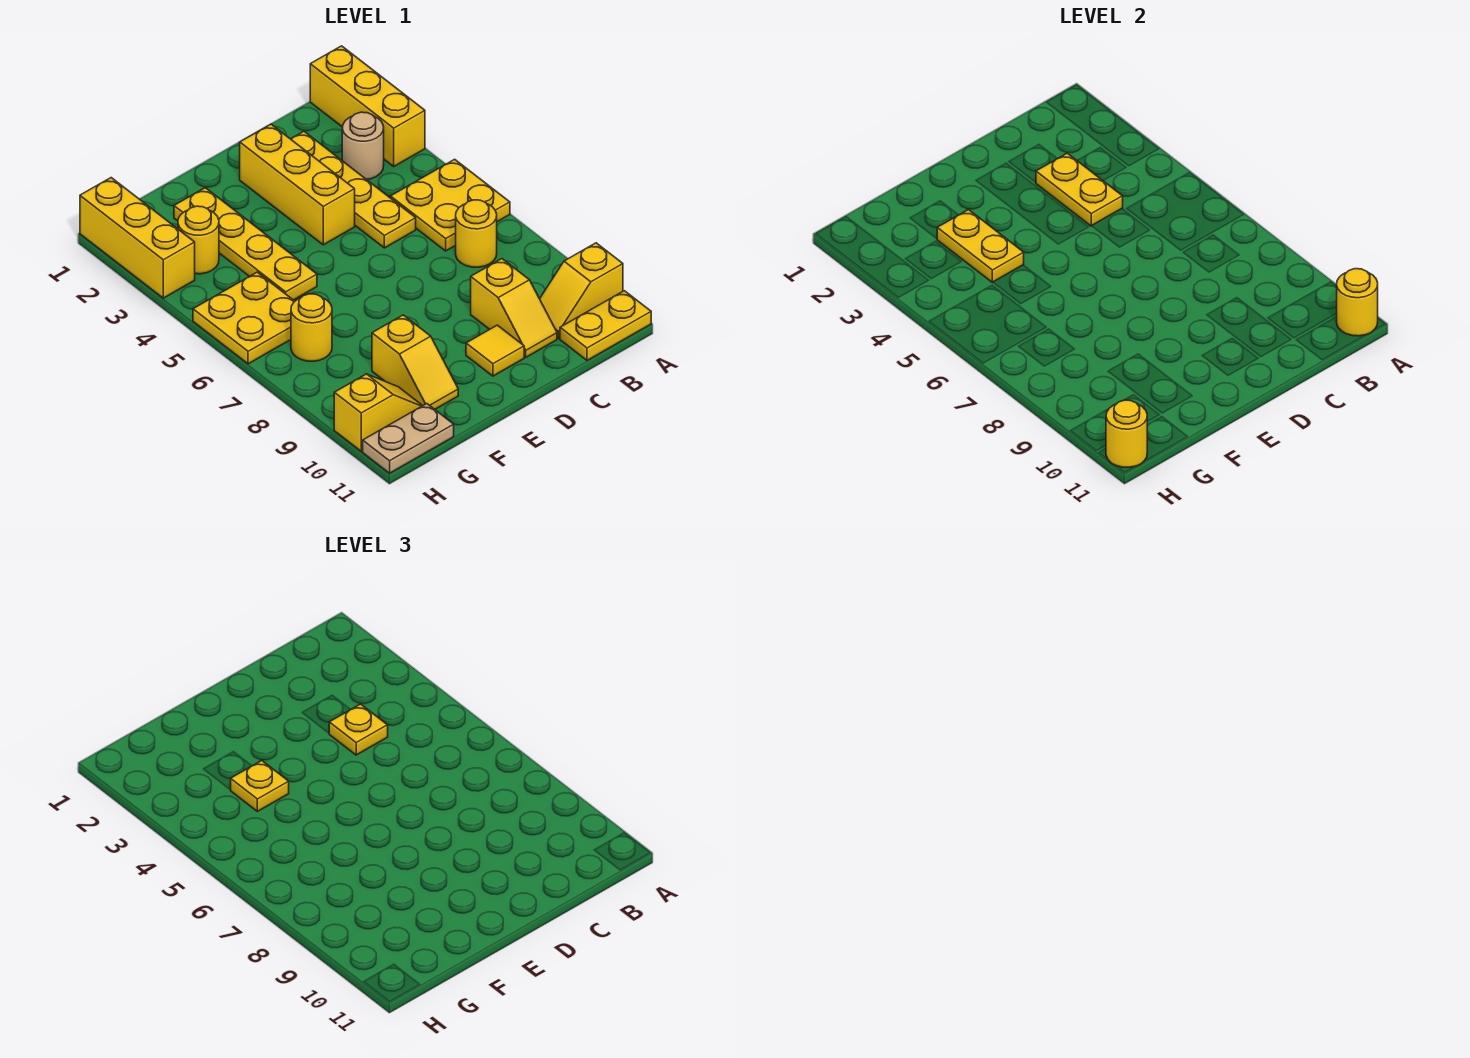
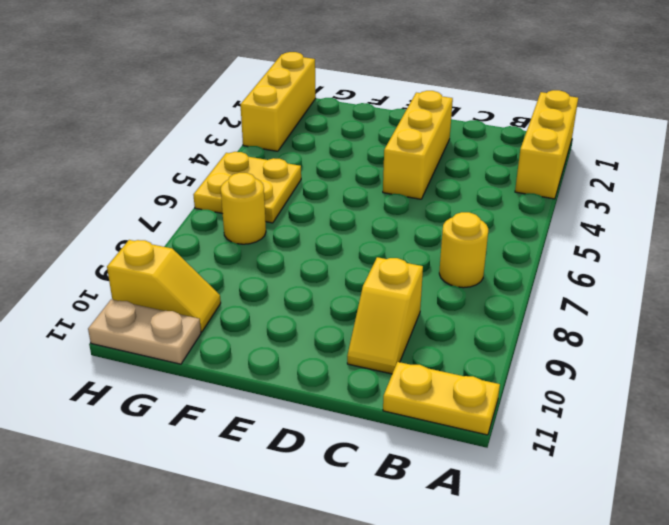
none -> yellow plate A5:B6 level 1
none -> yellow slope A10:B10 level 1 top A
none -> tan round brick B3 level 1

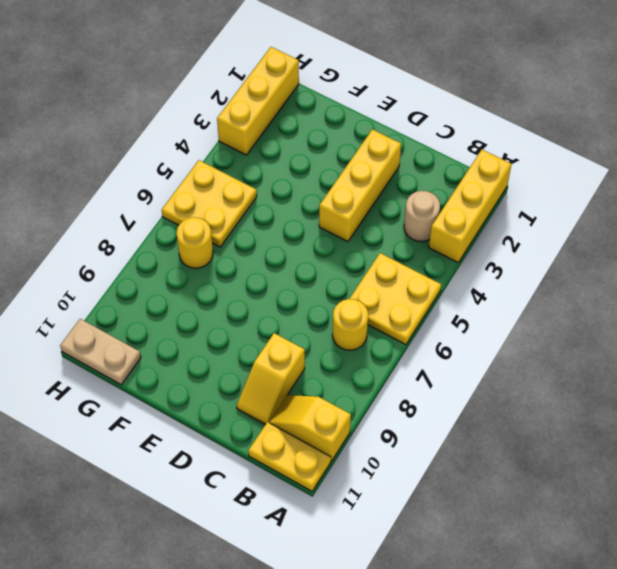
none -> yellow plate C2:C5 level 1
none -> yellow tile D10 level 1
none -> yellow plate F2:F5 level 1

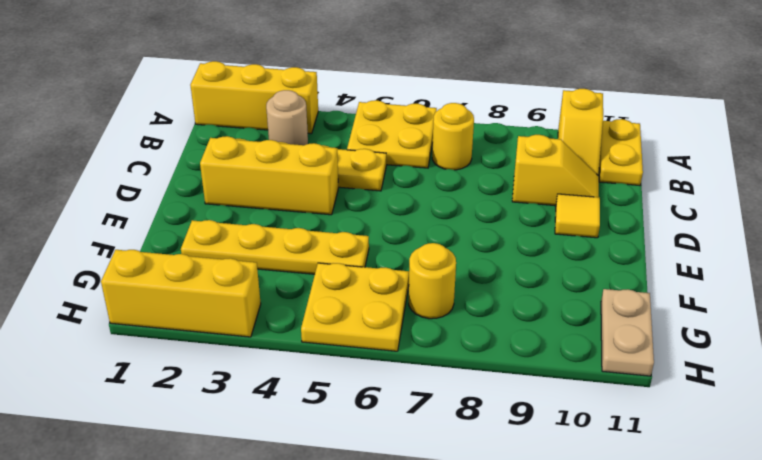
none -> yellow slope F9:F10 level 1 top 9
none -> yellow round brick G3 level 1
none -> yellow slope G10:H10 level 1 top H

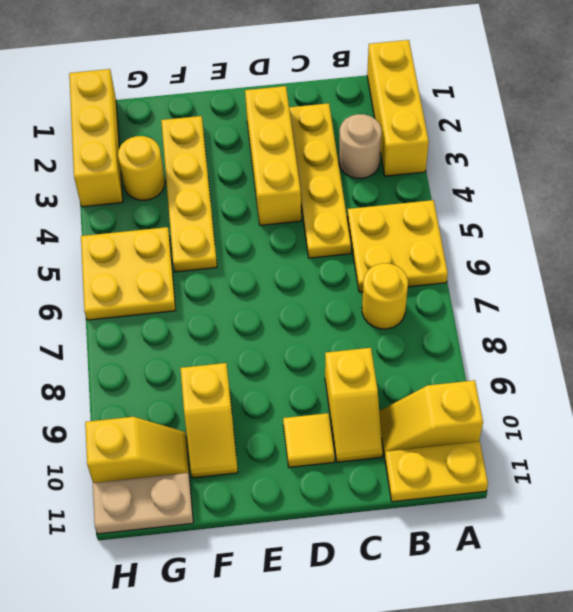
none -> yellow round brick G7 level 1
none -> yellow round brick A11 level 2
none -> yellow plate C3:C4 level 2

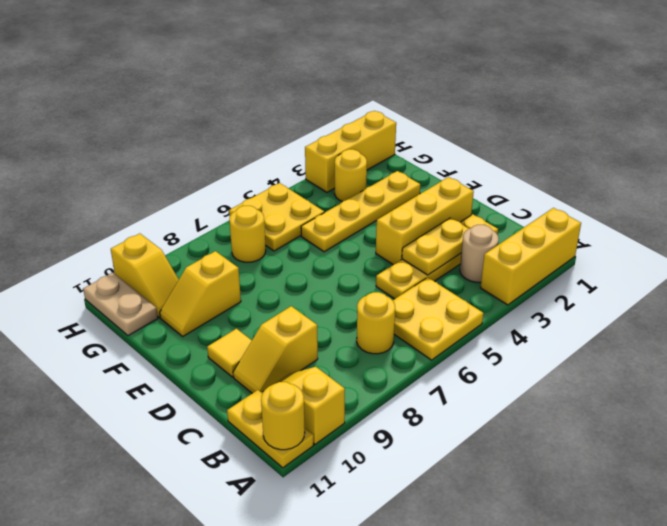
none -> yellow plate F3:F4 level 2
none -> yellow round brick H11 level 2
none -> yellow plate C4 level 3

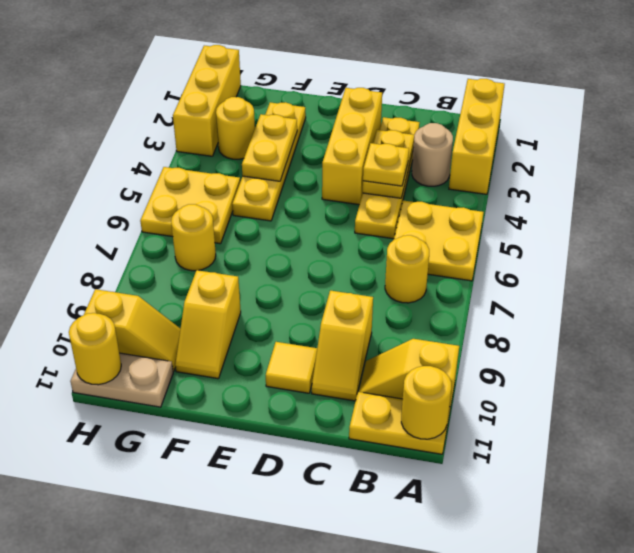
none -> yellow plate F4 level 3

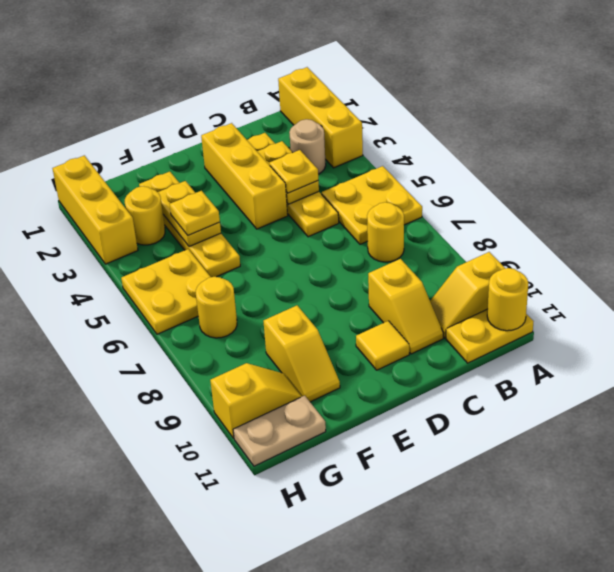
none -> yellow round brick H11 level 2

